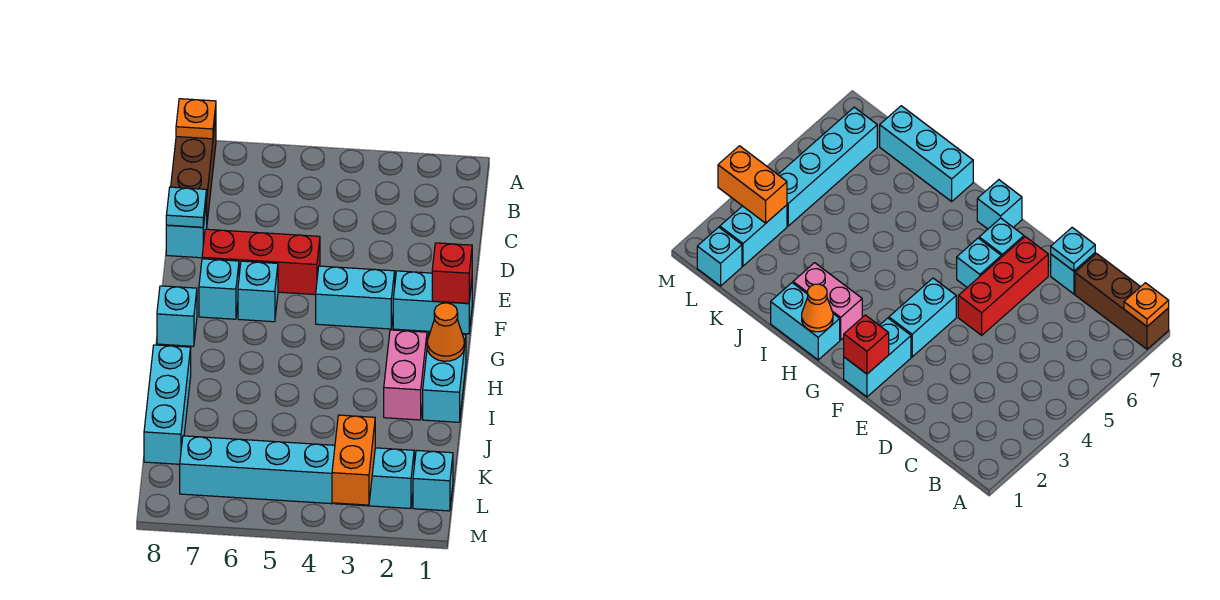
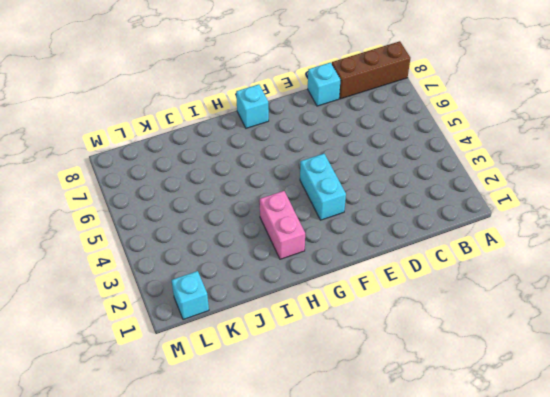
pink brick H2:H3 level 1 -> pink brick H2:I2 level 1
none -> red brick E5:E7 level 1
none -> cyan brick F1:F2 level 1
none -> cyan brick F6 level 1

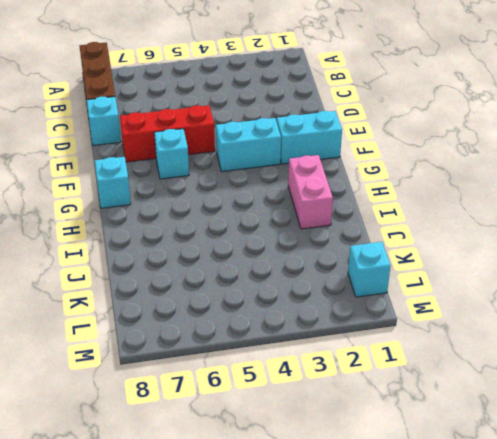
none -> cyan brick F7 level 1
none -> cyan brick H1:I1 level 1
none -> cyan brick I8:K8 level 1

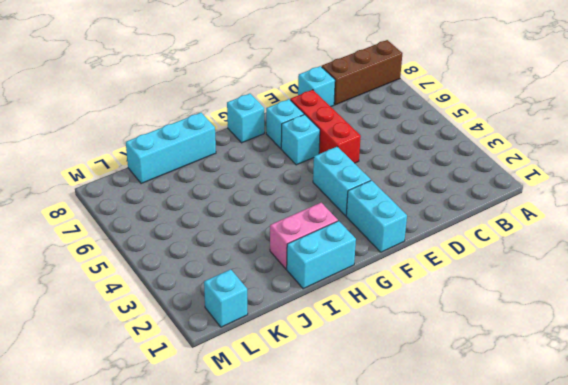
none -> cyan brick L2:L3 level 1
none -> cyan brick L4:L7 level 1
none -> orange plate A8 level 2

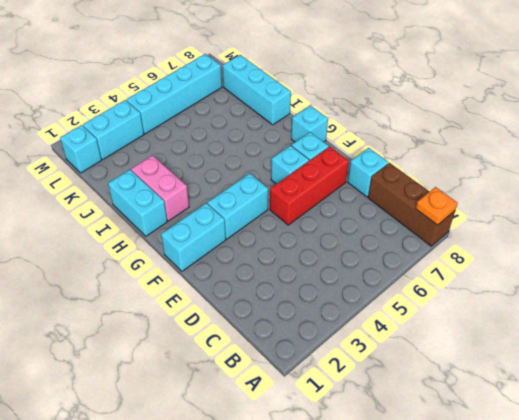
none -> cyan plate D8 level 2
none -> red brick F1 level 2
none -> orange cone H1 level 2

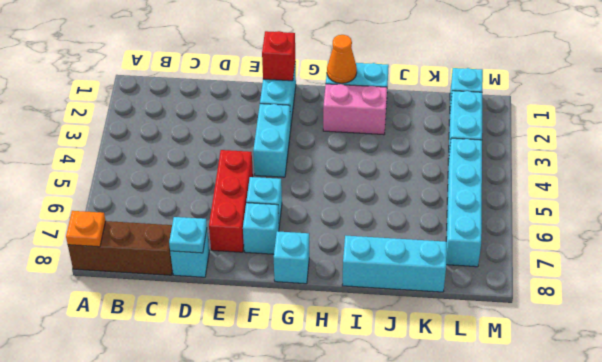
none -> orange brick L3:M3 level 2

